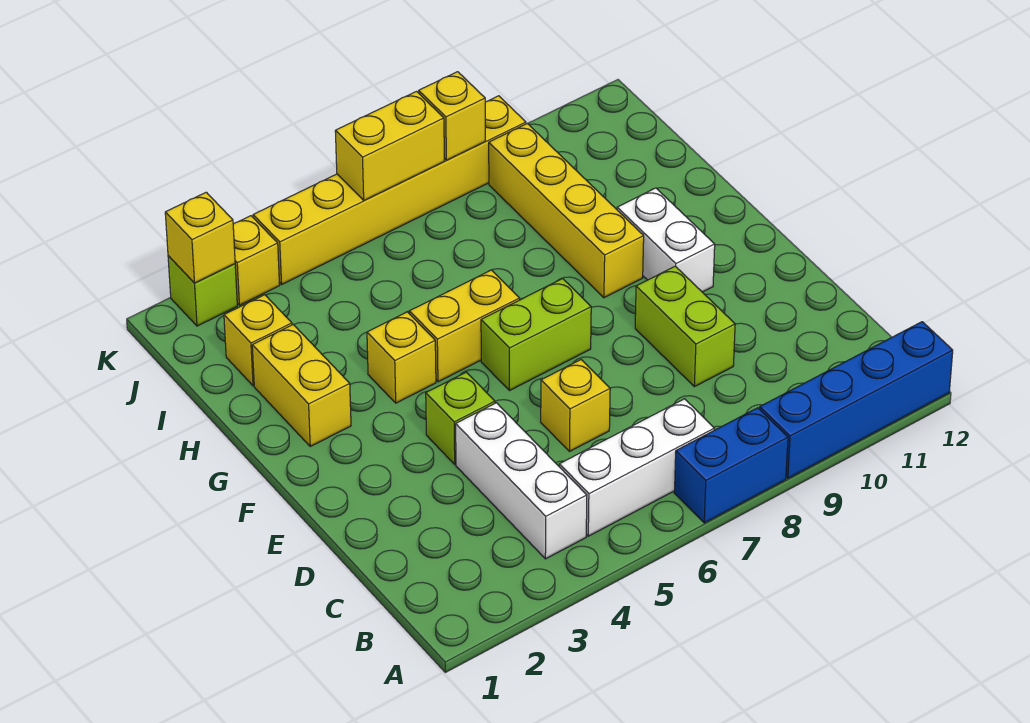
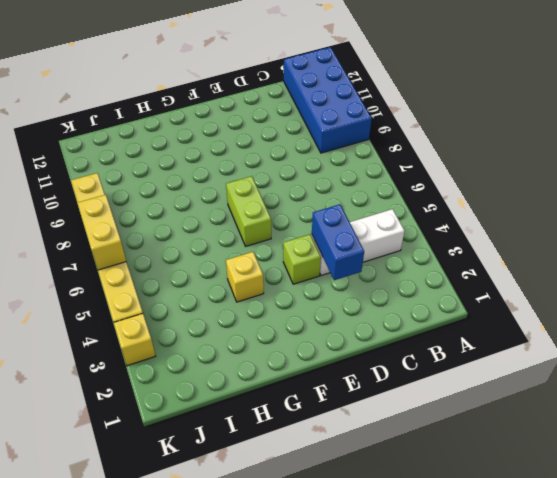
blue brick A9:B12 level 1 -> blue brick A9:A12 level 1
blue brick D3:D4 level 2 -> blue brick A7:A8 level 1
none -> white brick B5:B7 level 1
none -> yellow brick D6 level 1
none -> lime brick D9:E9 level 1

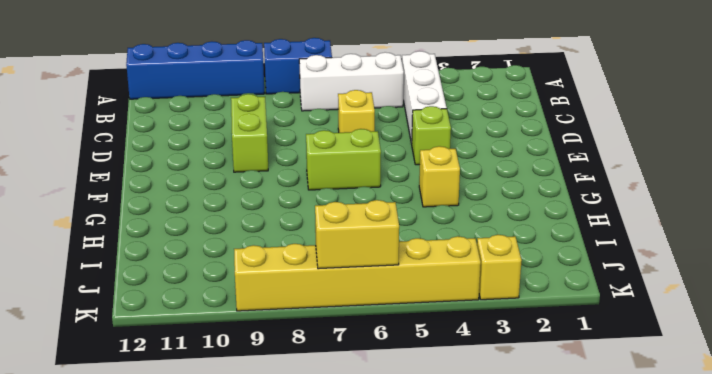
none -> white brick F10:G10 level 1
none -> yellow brick G2:H2 level 1
none -> yellow brick G5:G6 level 1

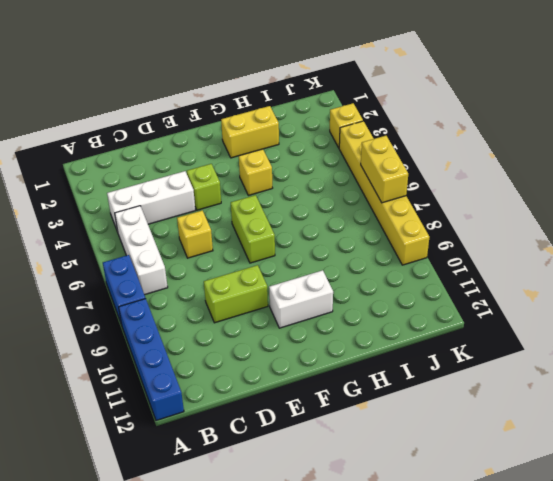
none -> yellow brick G5:G6 level 1
none -> yellow brick G9:J9 level 1
none -> yellow brick I2 level 1

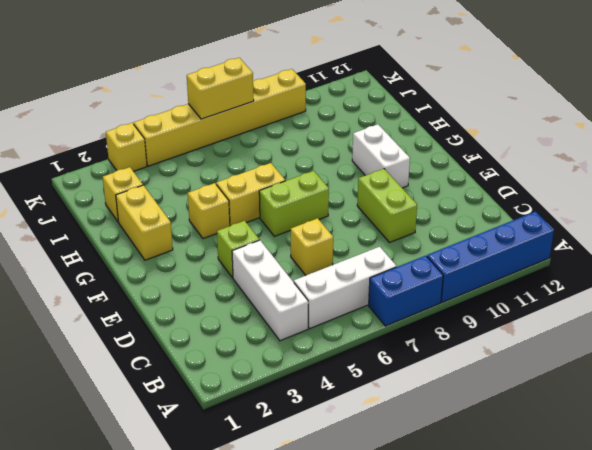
none -> yellow brick G9:J9 level 1
none -> lime brick K2 level 1
none -> yellow brick K2 level 2

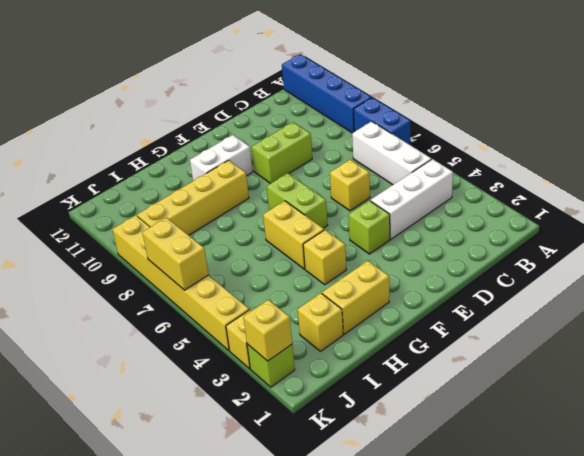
none -> yellow brick K8 level 2

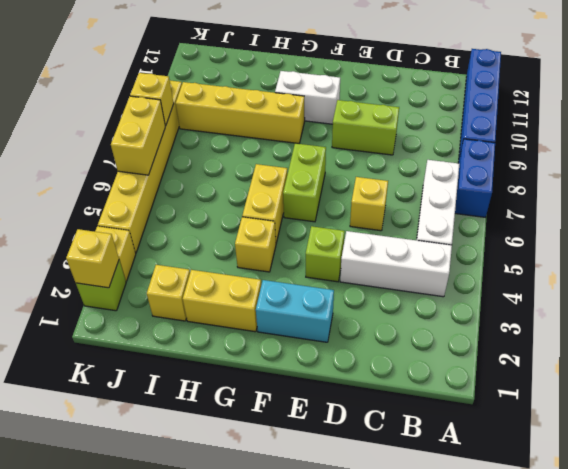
cyan brick E2:F2 level 1 -> none

